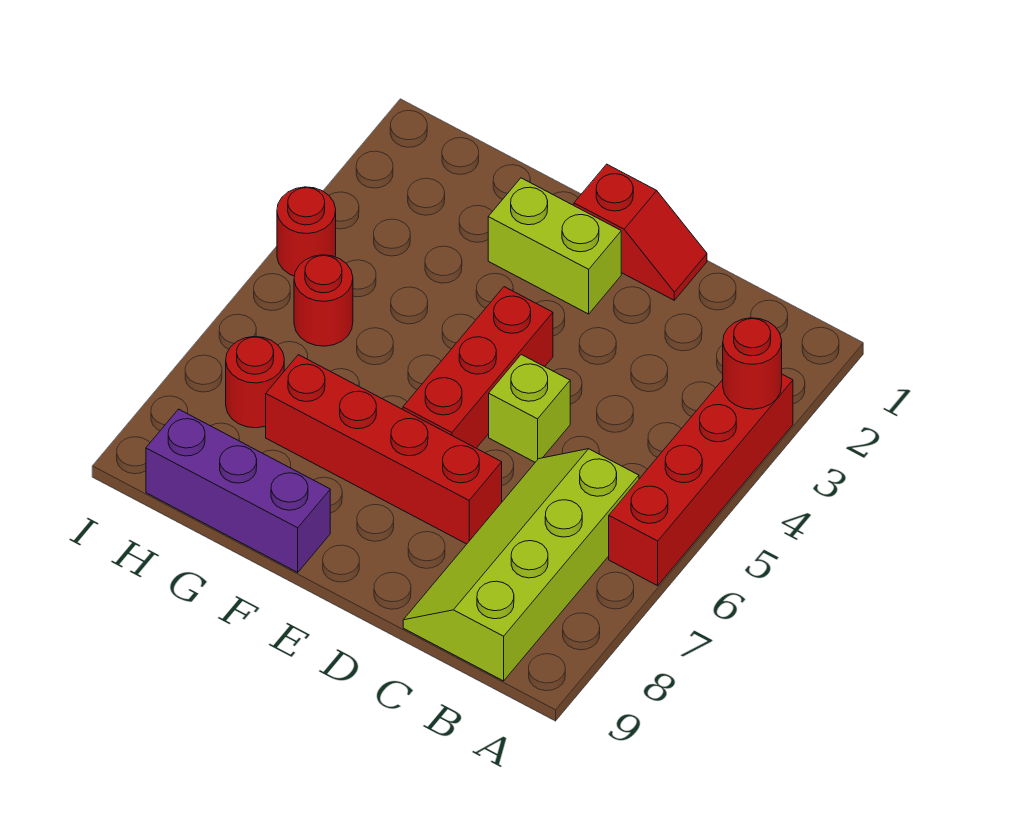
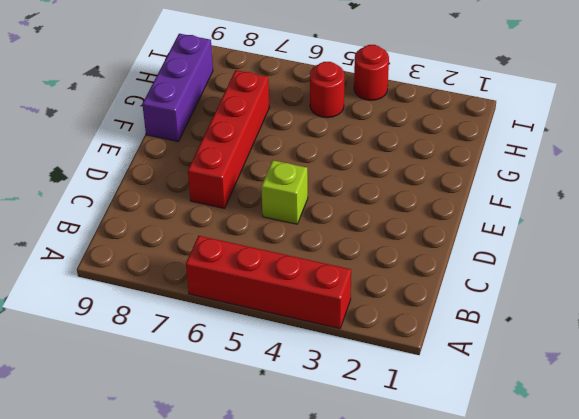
none -> lime slope B6:C9 level 1 top B
none -> red slope D1:E1 level 1 top E
none -> lime brick E2:F2 level 1

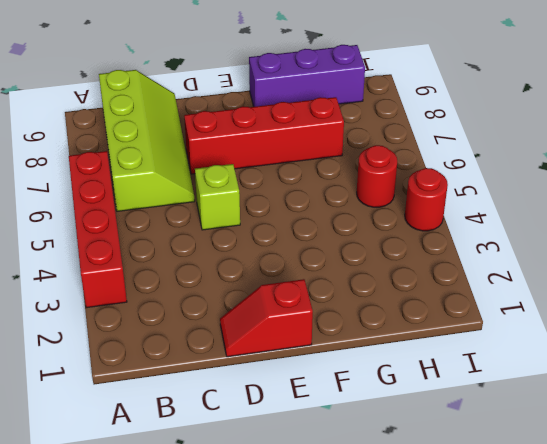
none -> lime brick E2:F2 level 1
none -> red brick E4:E6 level 1
none -> red round brick H7 level 1

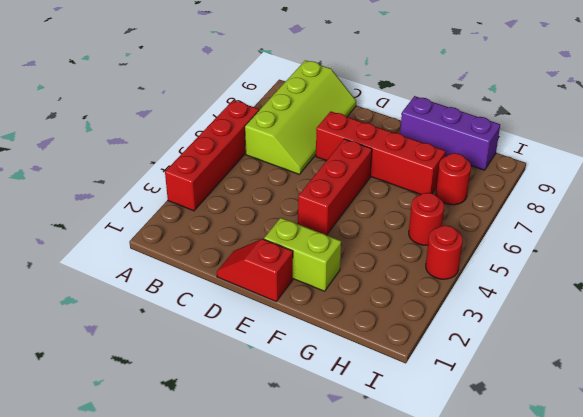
none -> lime brick D5 level 1
none -> red round brick A3 level 2

